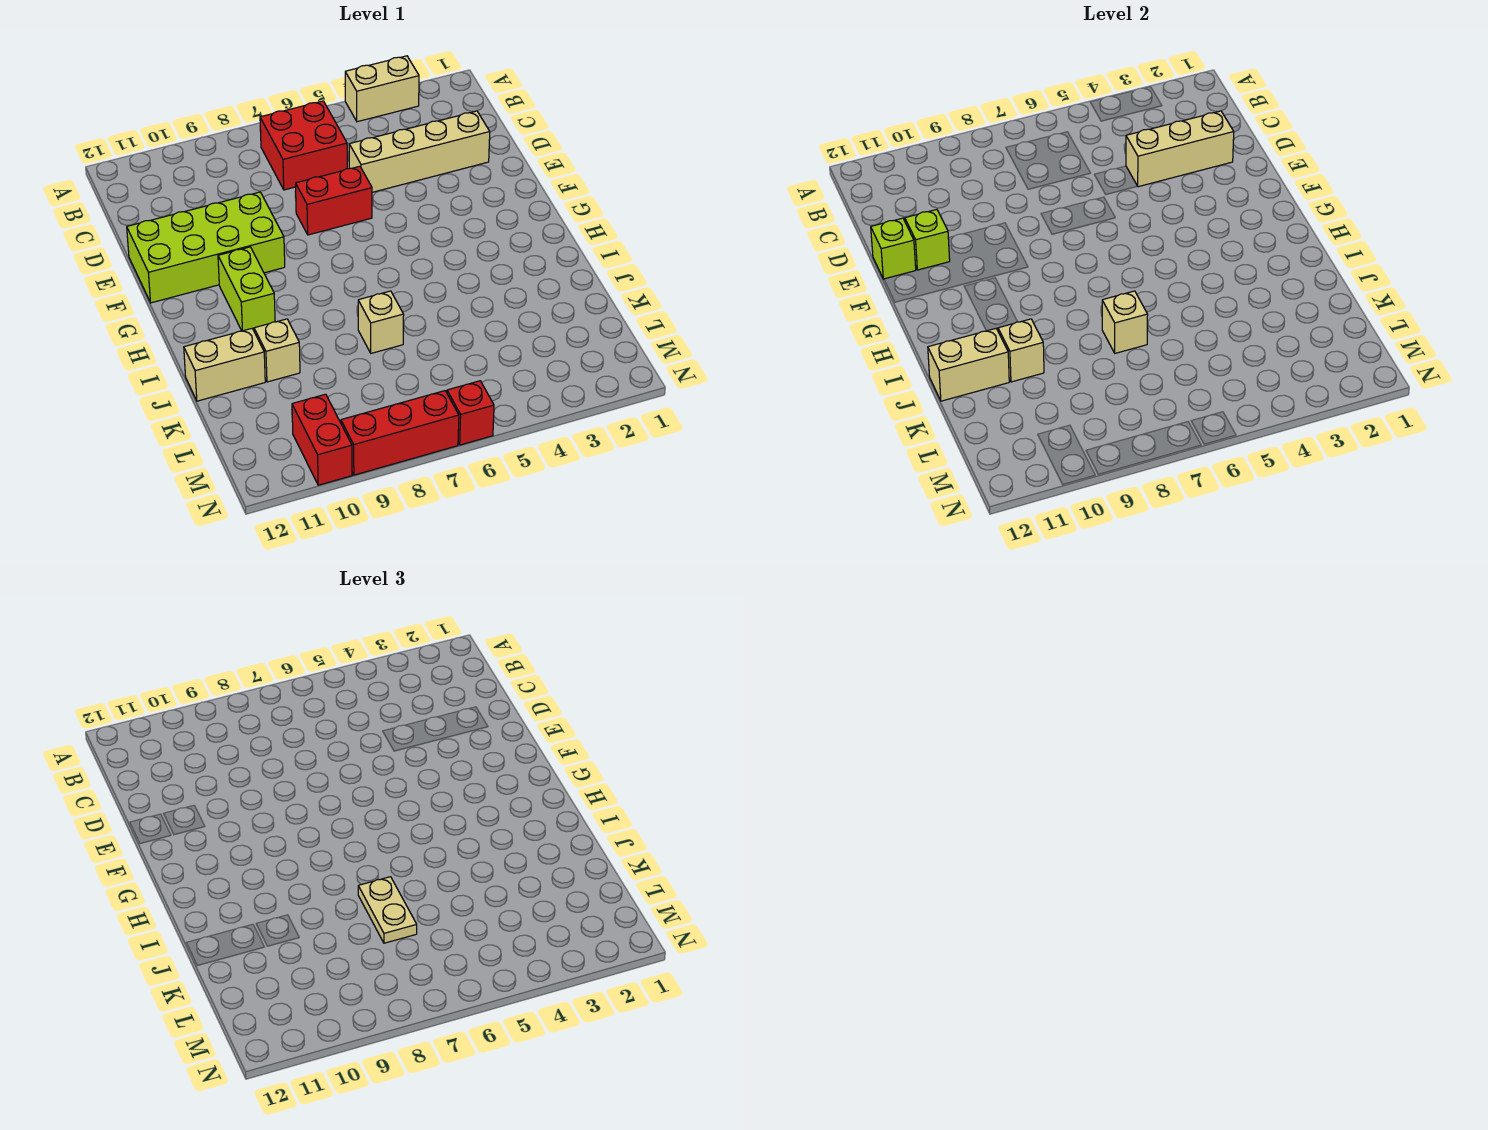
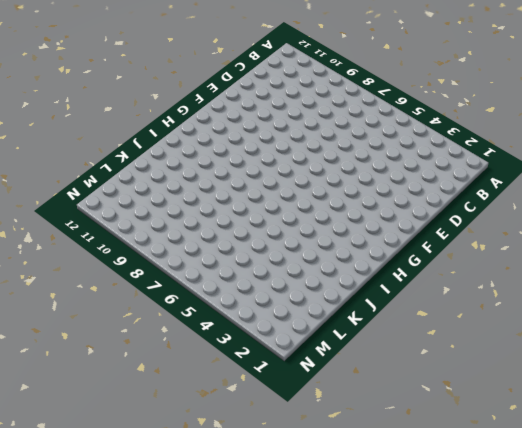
none -> tan brick A3:A4 level 1
none -> red brick B6:C7 level 1
none -> tan brick D2:D5 level 1

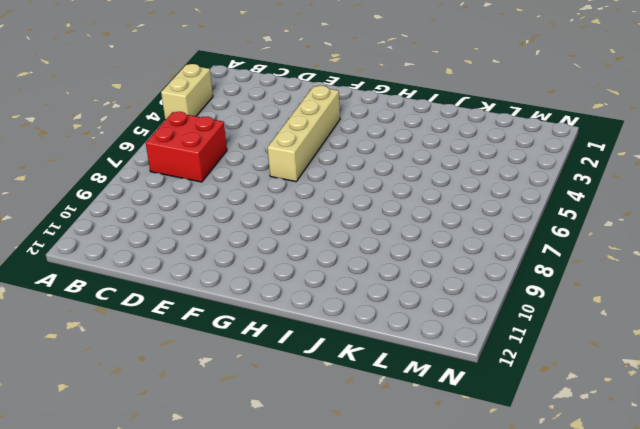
tan brick F3:F6 level 1 -> tan brick D2:D5 level 1
none -> red brick E6:E7 level 1
none -> lime brick E9:F12 level 1
none -> lime brick G10:H10 level 1

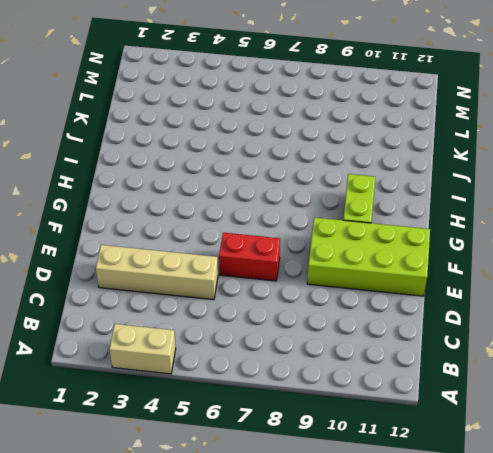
none -> red brick B6:C7 level 1
none -> tan brick J7 level 1
none -> tan brick J10 level 1

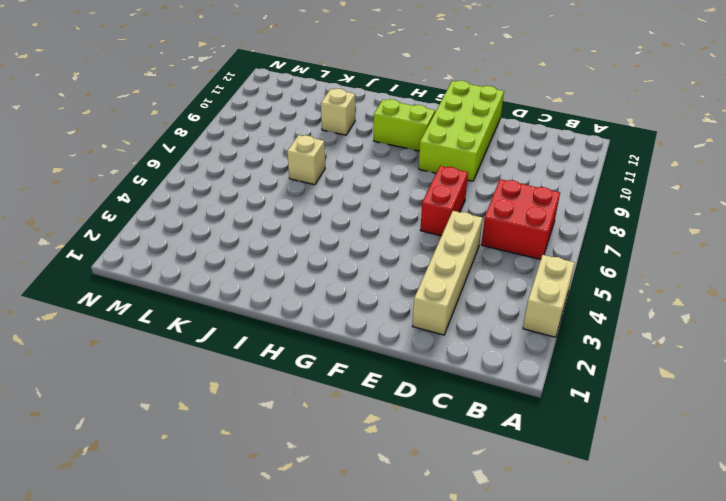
none -> tan brick J11:J12 level 1
none -> red brick M10:N10 level 1
none -> red brick N6 level 1

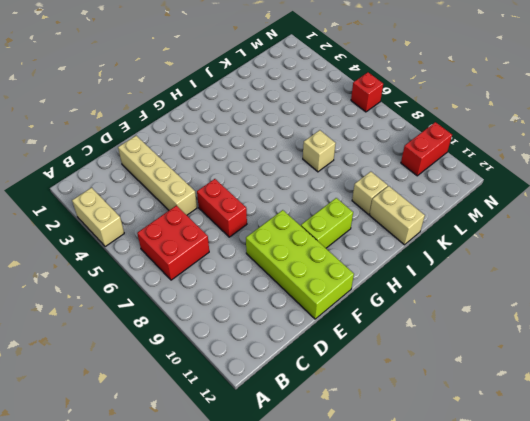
none -> red brick N7:N9 level 1
none -> tan brick D2:D4 level 2
none -> lime brick E11 level 2

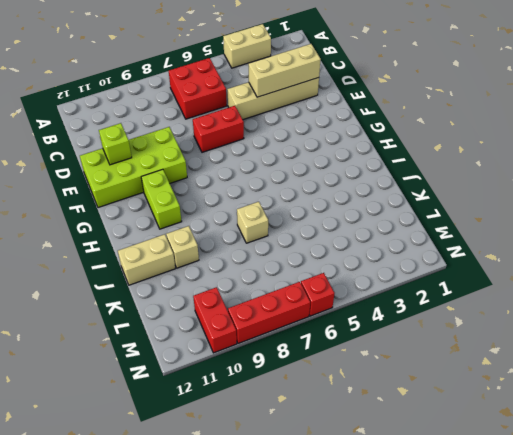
none -> lime brick E12 level 2
none -> tan brick J7 level 2
none -> tan brick J10 level 2

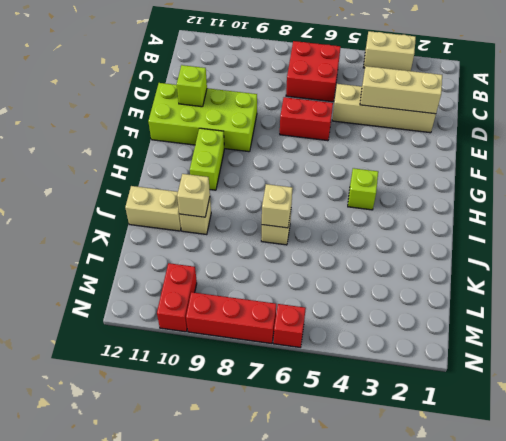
lime brick H4 level 1 -> lime brick E12 level 2
none -> tan brick J11:J12 level 2
none -> tan plate J7:K7 level 3

